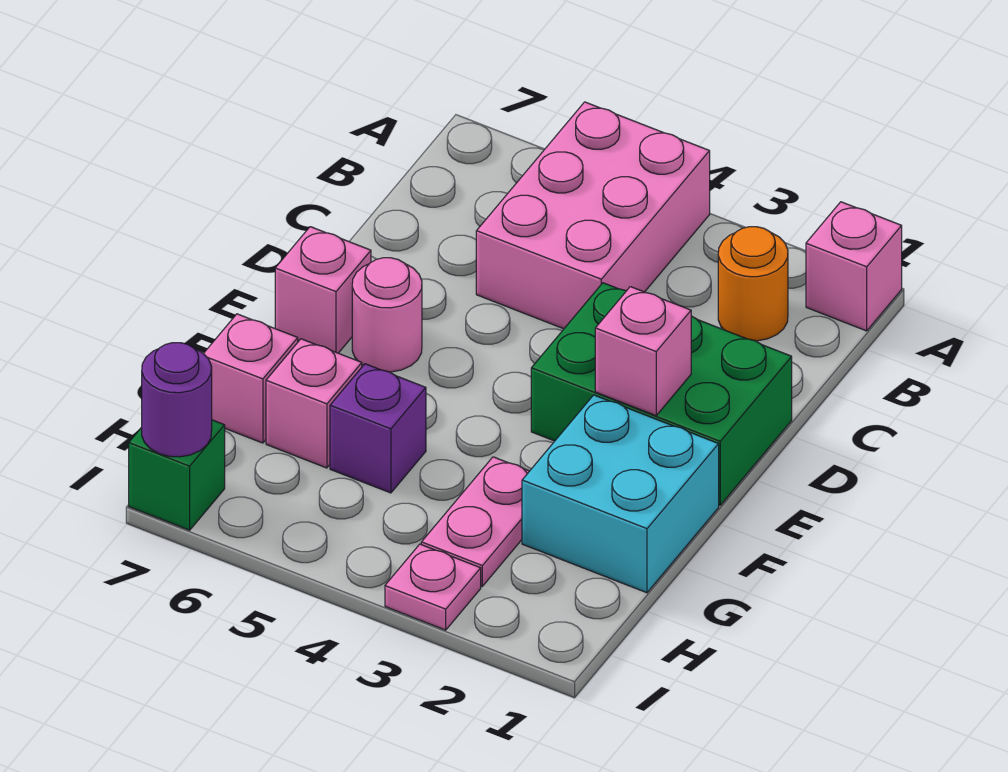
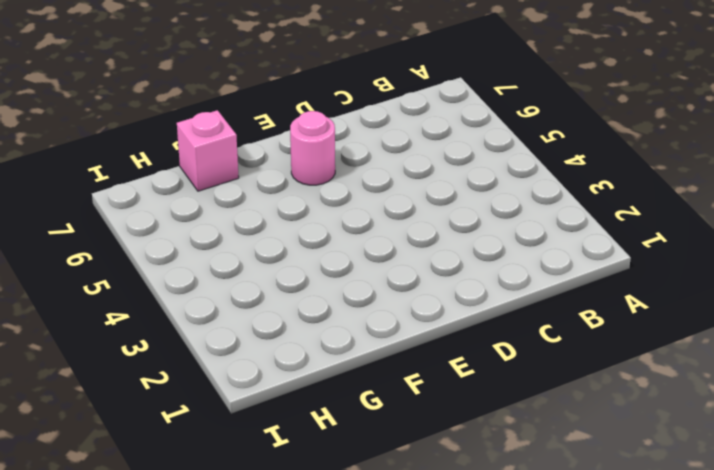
none -> pink brick A1 level 1
none -> pink brick A4:C5 level 1
none -> orange round brick B2 level 1

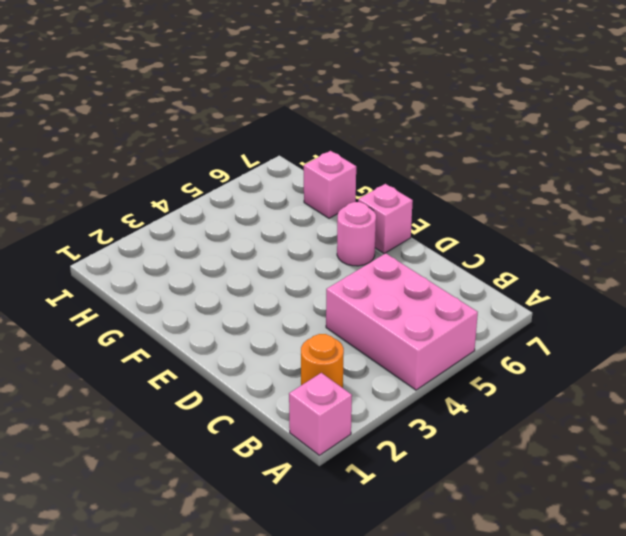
none -> green brick D1:E3 level 1
none -> cyan brick F1:G2 level 1
none -> pink plate G3:H3 level 1

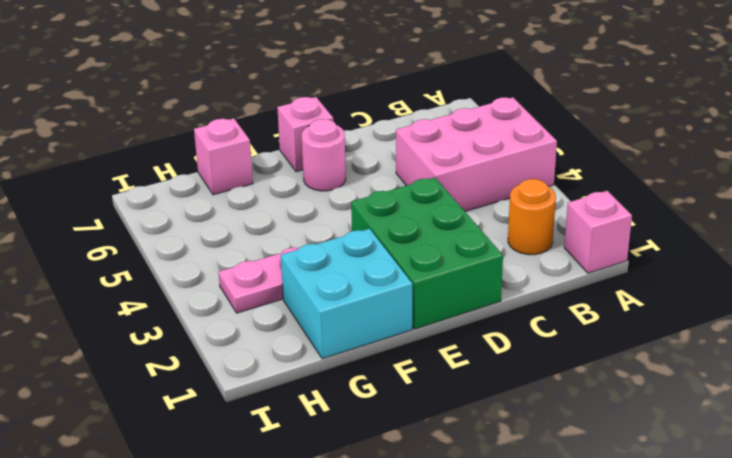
none -> purple brick G5 level 1
none -> pink brick G6 level 1
none -> pink plate I3 level 1

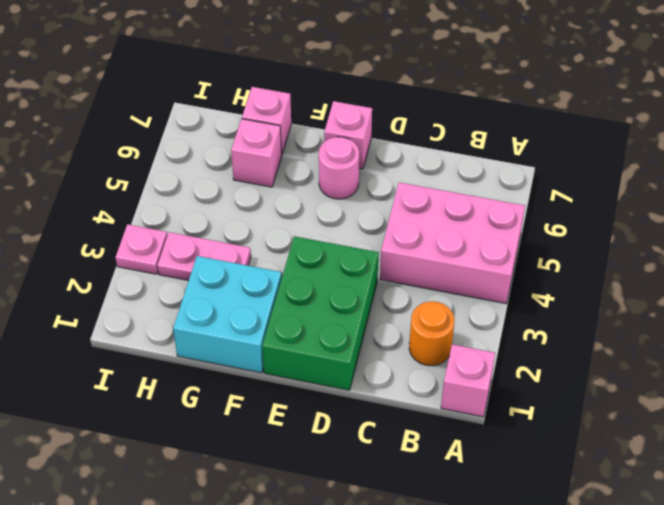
none -> purple brick G5 level 1
none -> green brick I7 level 1
none -> pink brick E2 level 2

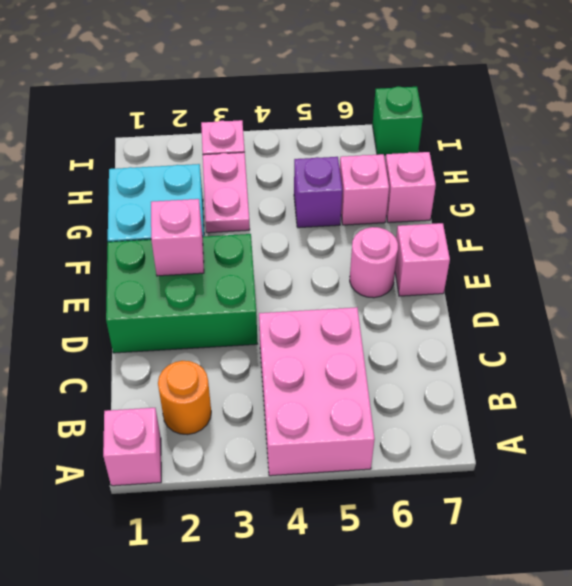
none -> purple round brick I7 level 2

